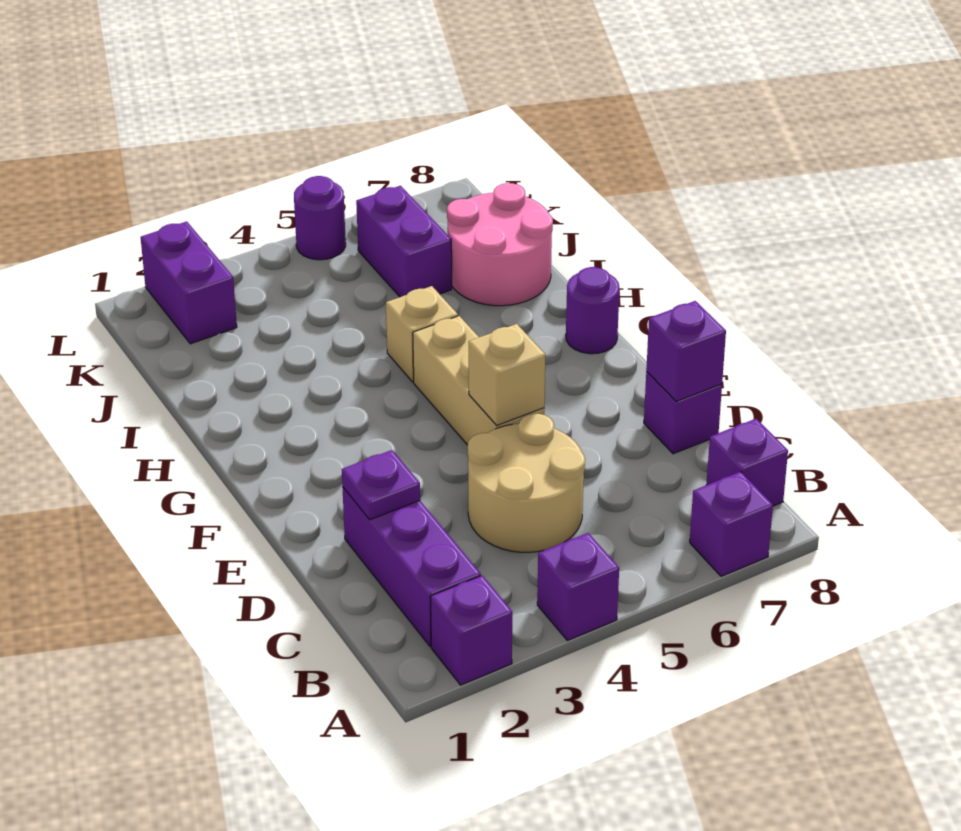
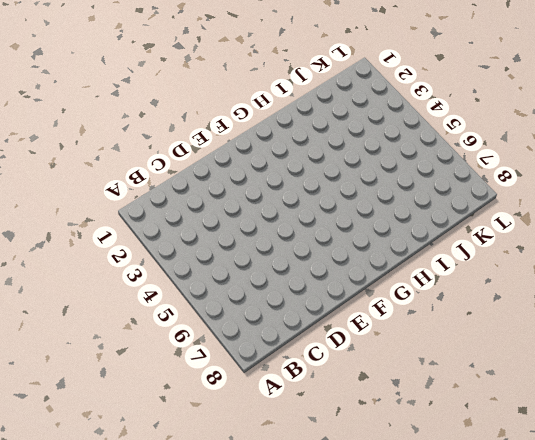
none -> purple brick A2 level 1
none -> purple brick A4 level 1
none -> purple brick A7 level 1

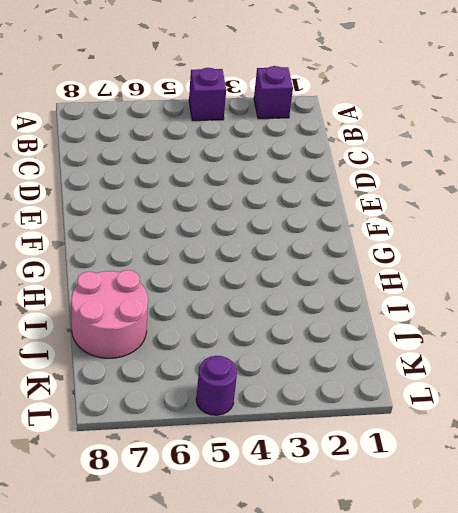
none -> purple brick A7 level 1
none -> purple brick B2:D2 level 1
none -> purple brick B8 level 1

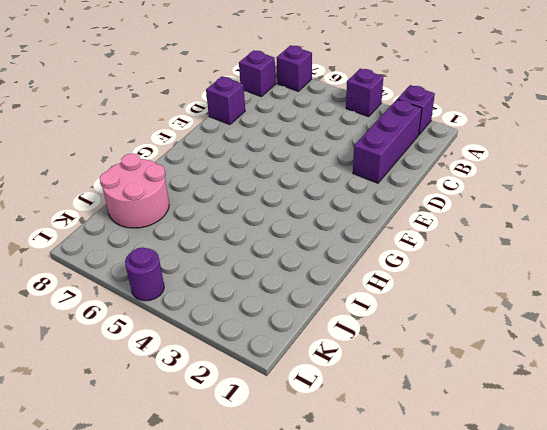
none -> tan round brick C4:D5 level 1
none -> tan brick E5:G5 level 1
none -> purple round brick G8 level 1

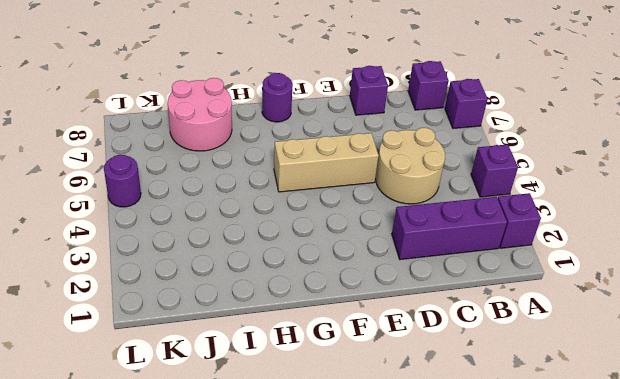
none -> tan brick H5 level 1
none -> purple brick J6:K6 level 1
none -> purple brick K2:L2 level 1

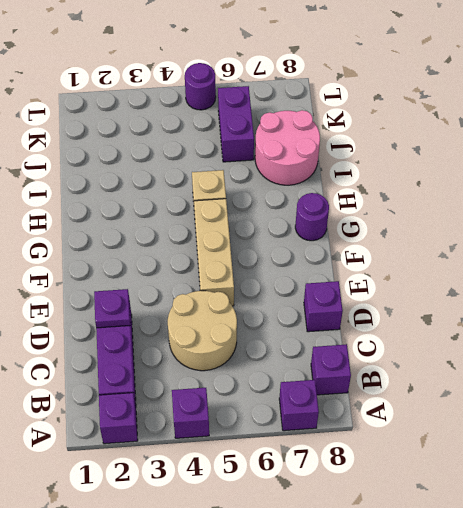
none -> purple brick K2:L2 level 1
none -> purple brick D8 level 2
none -> tan brick E5 level 2

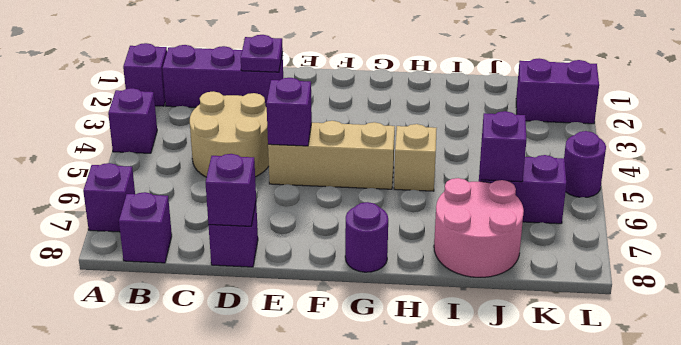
purple brick E5 level 2 -> tan brick E5 level 2
purple brick J6 level 2 -> none

